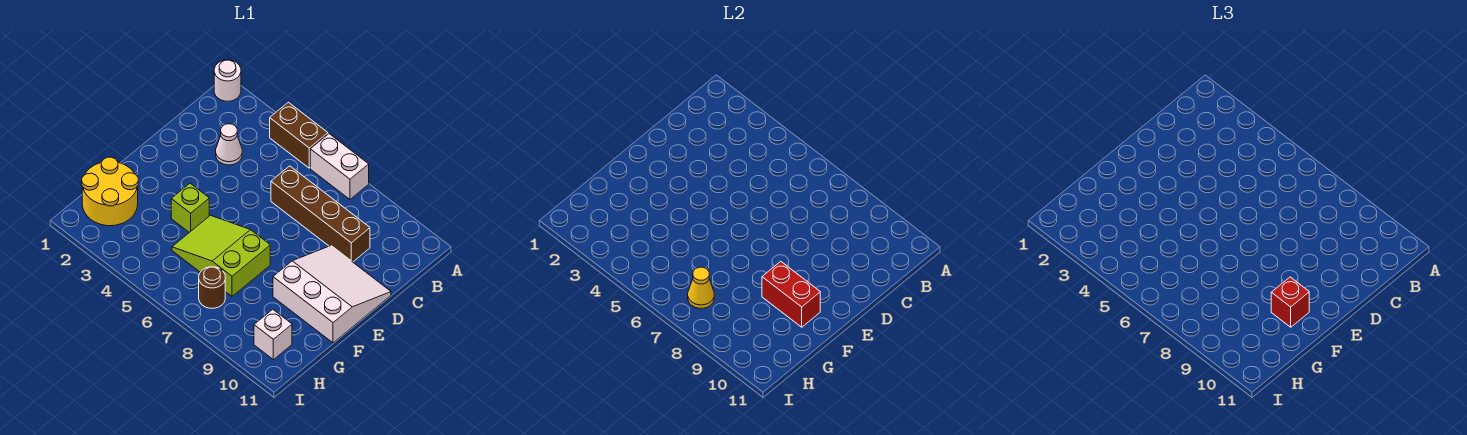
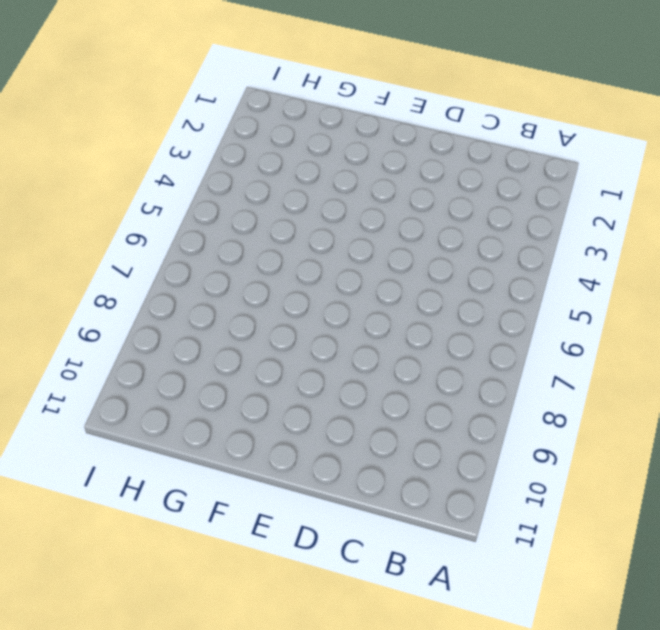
none -> white round brick A1 level 1
none -> brown brick A4:A5 level 1
none -> white brick A6:A7 level 1

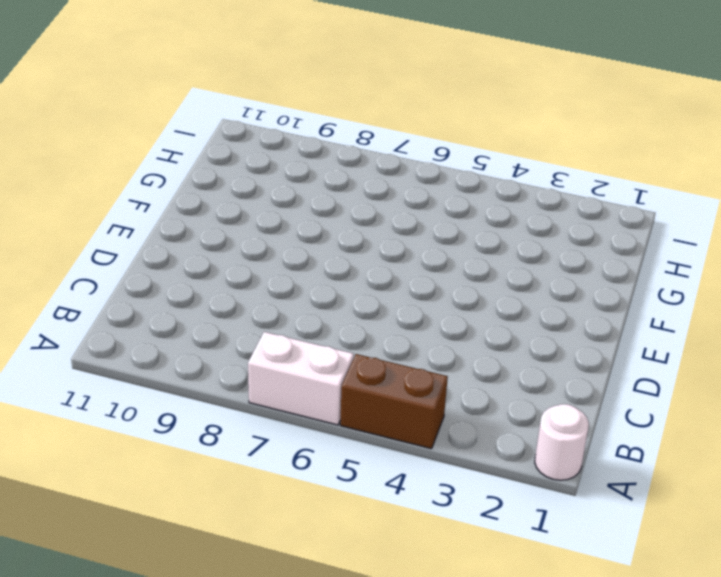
none -> white cone C3 level 1
none -> brown brick C6:C9 level 1
none -> white slope D9:F11 level 1 top F

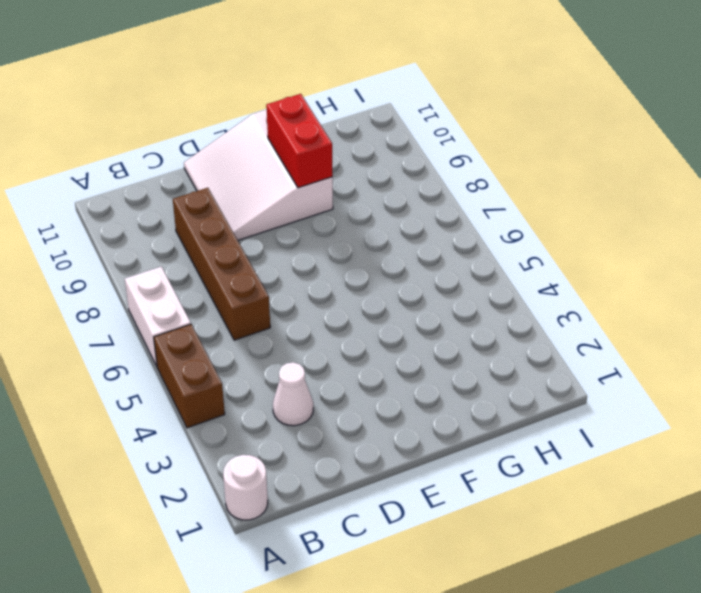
none -> lime brick F4 level 1
none -> lime slope F5:G7 level 1 top 7
none -> yellow round brick G1:H2 level 1

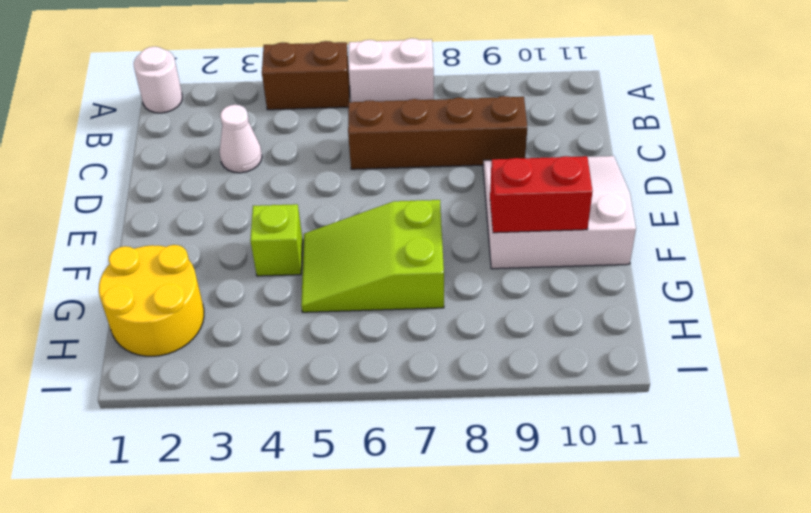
none -> brown round brick H7 level 1
none -> white brick H10 level 1
none -> yellow cone H7 level 2

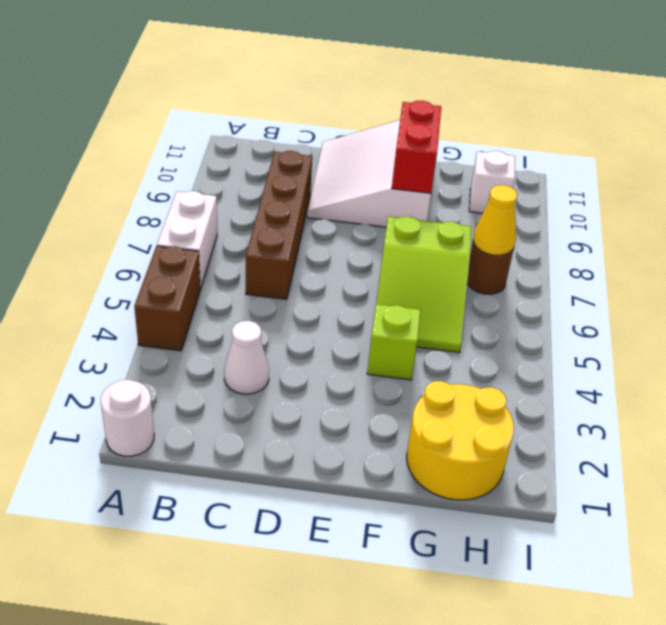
none -> red brick F10 level 3

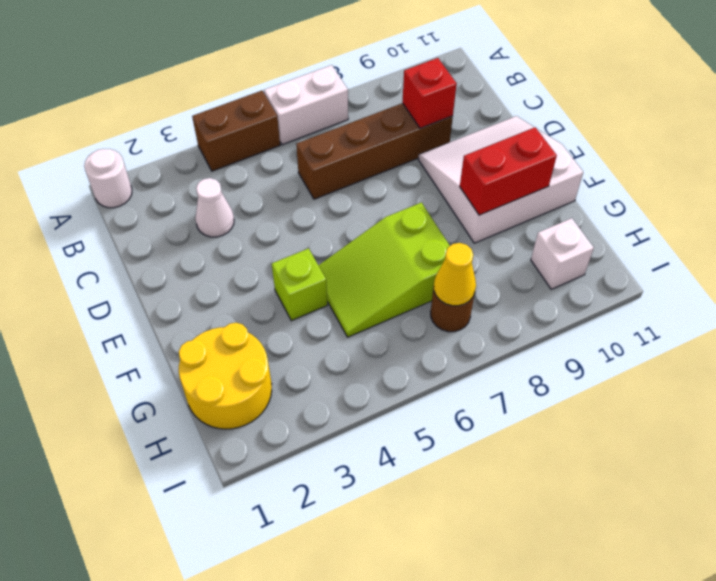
red brick C9 level 2 -> red brick F10 level 3

